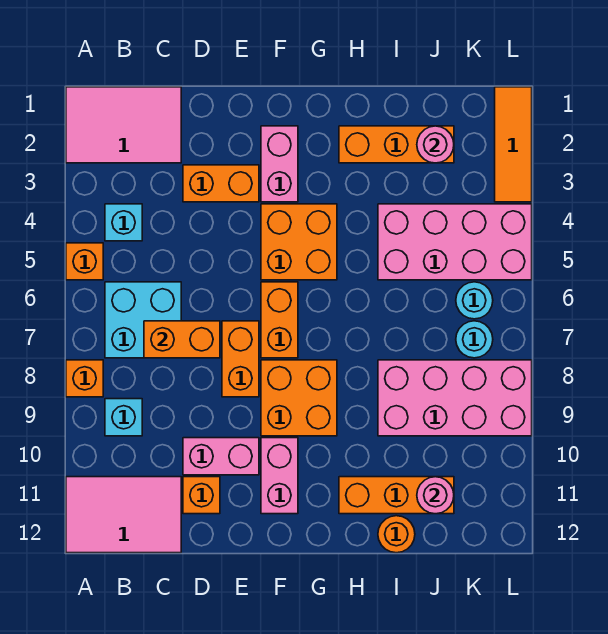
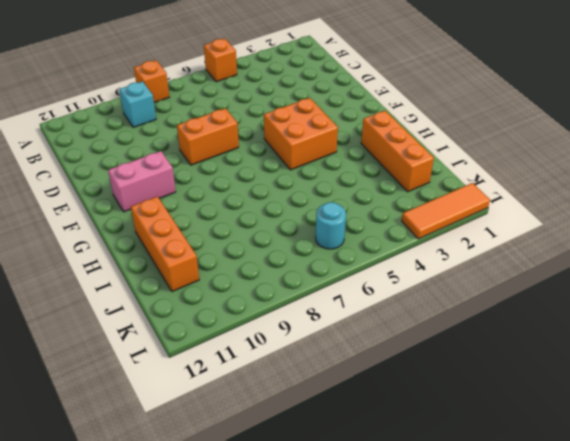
none -> pink tile A1:C2 level 1
none -> pink tile A11:C12 level 1
none -> cyan brick B4 level 1

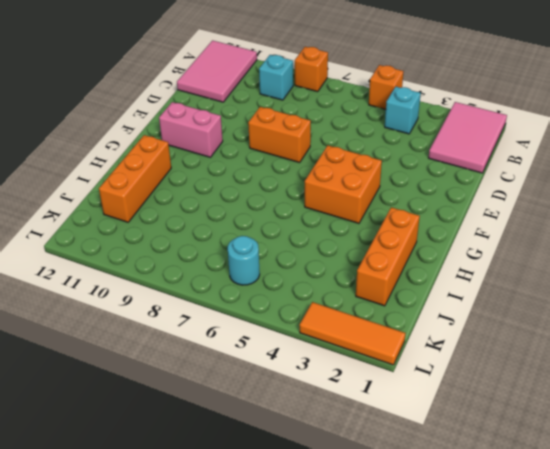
none -> cyan brick B6:C7 level 1
none -> orange brick D3:E3 level 1
none -> pink brick D10:E10 level 1

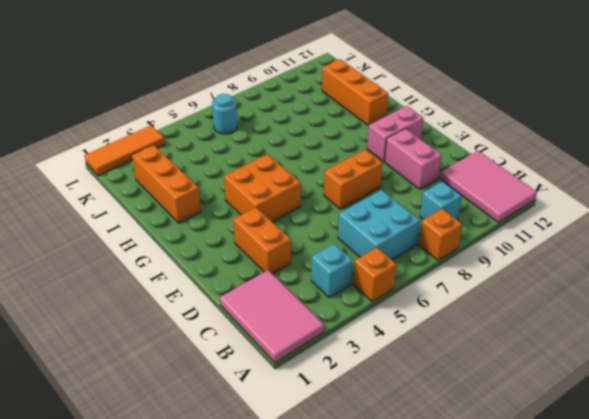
none -> orange brick D11 level 1
none -> pink brick F2:F3 level 1
none -> orange brick F6:F7 level 1

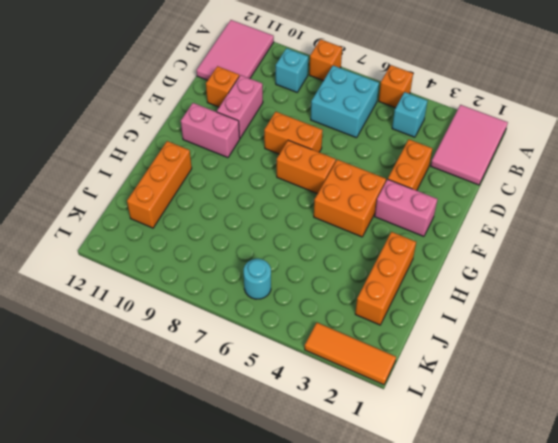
none -> orange brick F8:G9 level 1
none -> pink brick I4:L5 level 1
none -> pink brick I8:L9 level 1

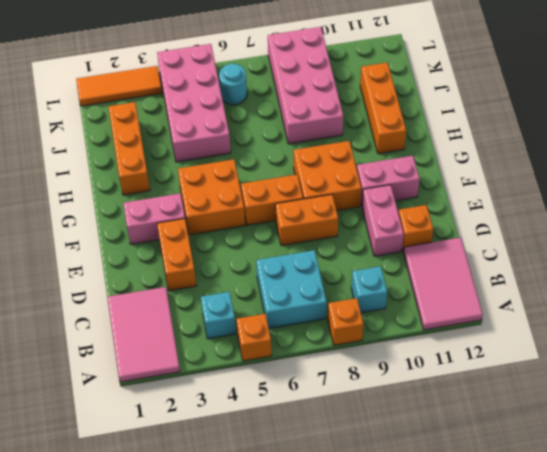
none -> orange round brick I12 level 1
none -> cyan round brick K7 level 1
none -> orange brick C7:D7 level 2

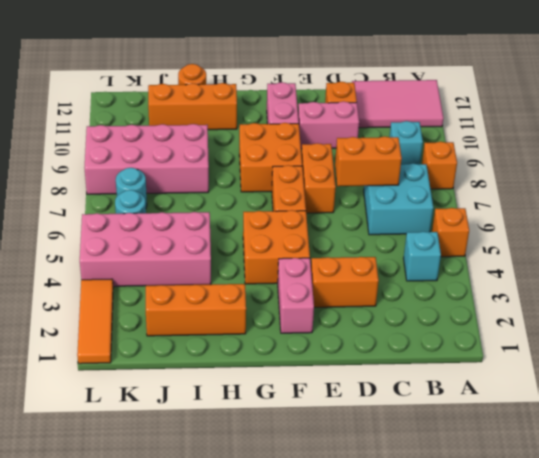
none -> pink tile A1:C2 level 1
none -> pink round brick J2 level 2
none -> pink round brick J11 level 2

